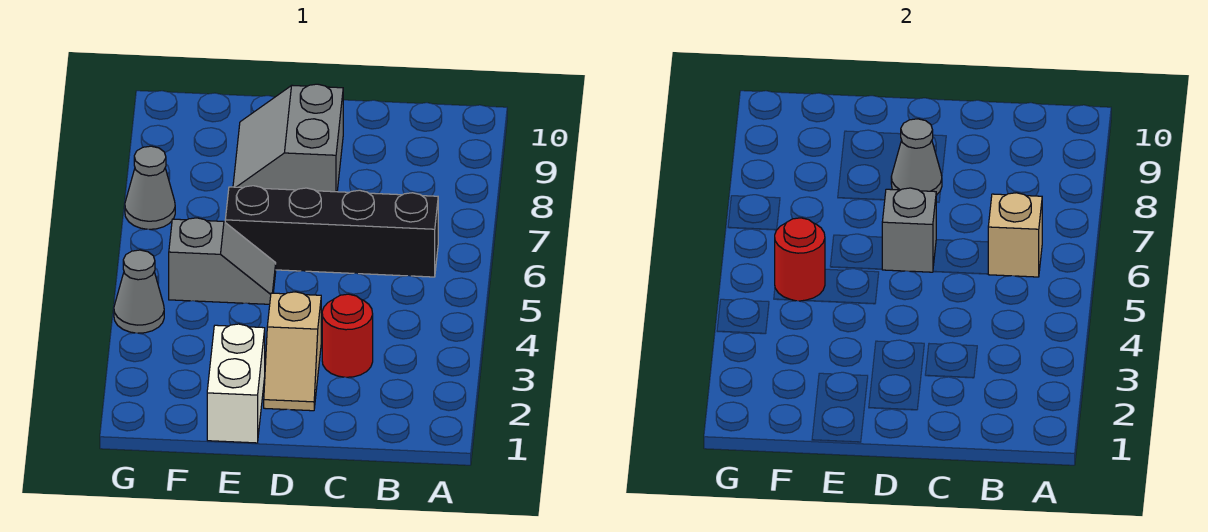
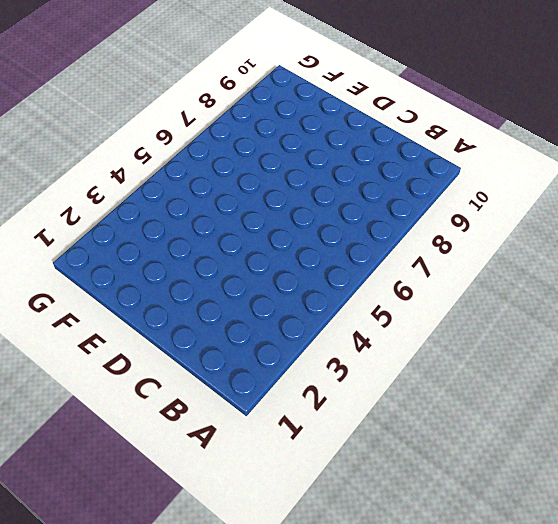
none -> black brick B6:E6 level 1
none -> red round brick C3 level 1
none -> tan slope D2:D3 level 1 top 3

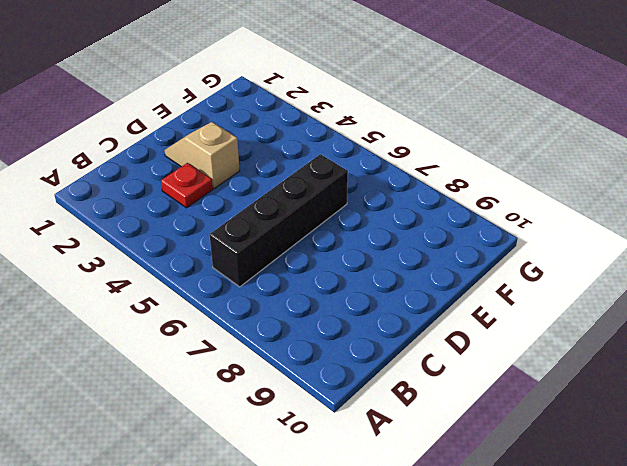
red plate C3 level 1 -> red round brick C3 level 1
none -> grey slope D8:E9 level 1 top D
none -> white brick E1:E2 level 1
none -> grey slope E5:F5 level 1 top F

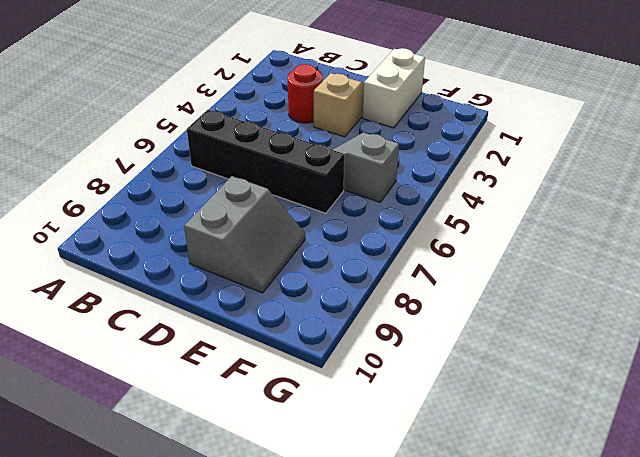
none -> grey cone G4 level 1
none -> grey cone G7 level 1
none -> tan brick B6 level 2

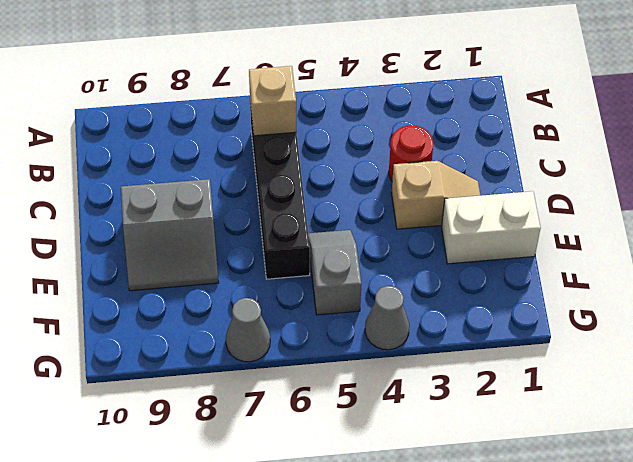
none -> grey brick D6 level 2
none -> grey cone D8 level 2
none -> red round brick F5 level 2

